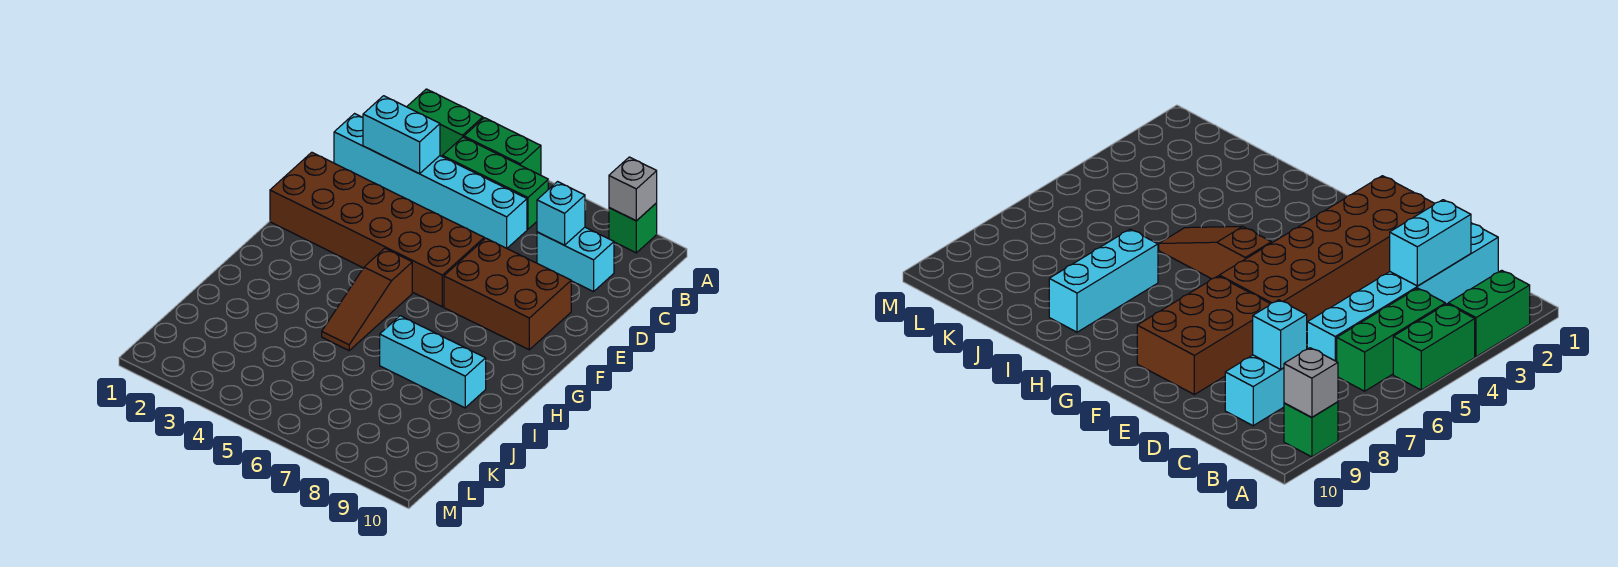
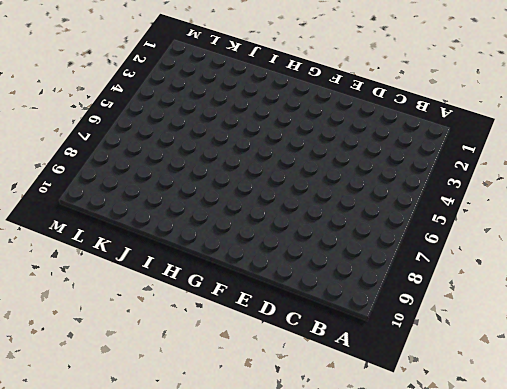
none -> green brick A2:A3 level 1
none -> green brick A4:A5 level 1
none -> green brick A9 level 1

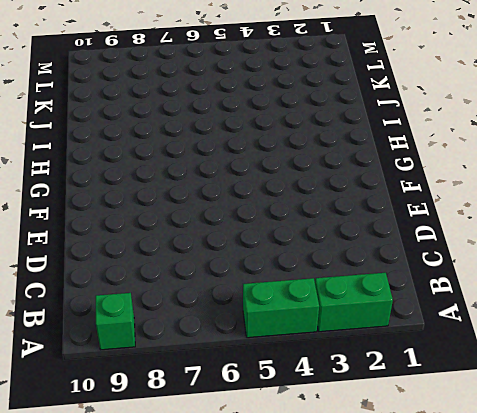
none -> green brick B4:B6 level 1
none -> cyan brick C1:C6 level 1
none -> cyan brick C8:C9 level 1

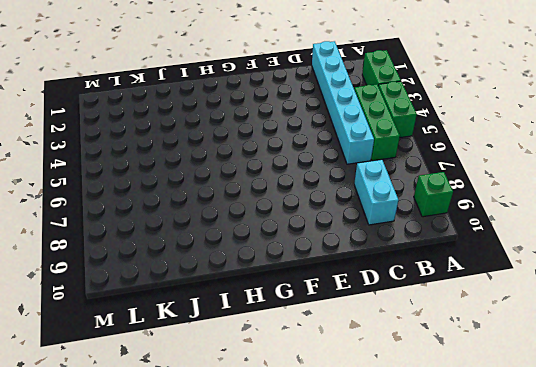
none -> brown brick E1:F6 level 1
none -> brown brick E7:F9 level 1
none -> brown slope G5:I5 level 1 top G

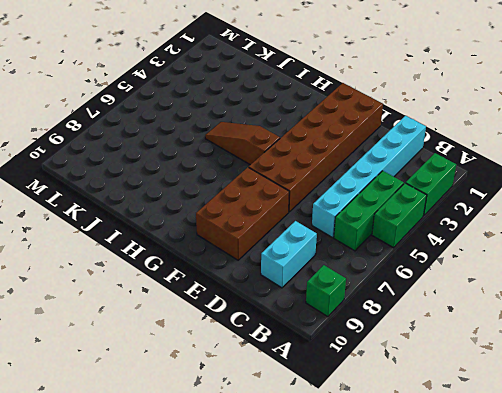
none -> cyan brick I7:I9 level 1
none -> grey brick A9 level 2
none -> cyan brick C2:C3 level 2

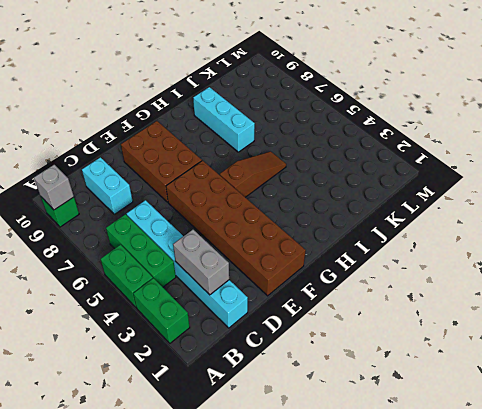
grey brick C2:C3 level 2 -> cyan brick C2:C3 level 2
none -> cyan brick C8 level 2

